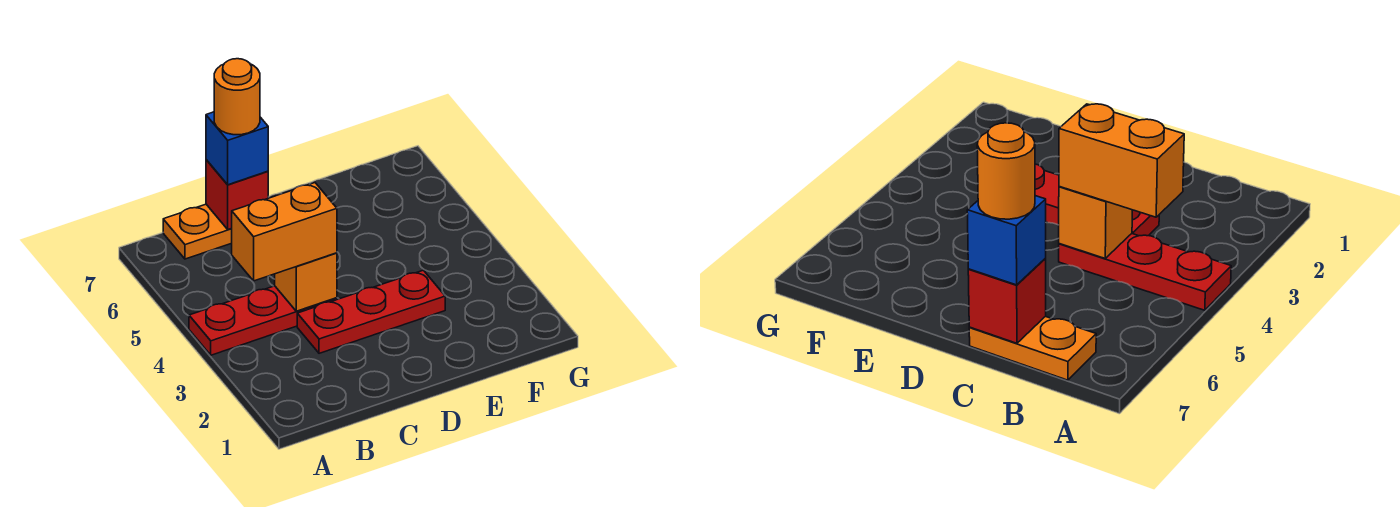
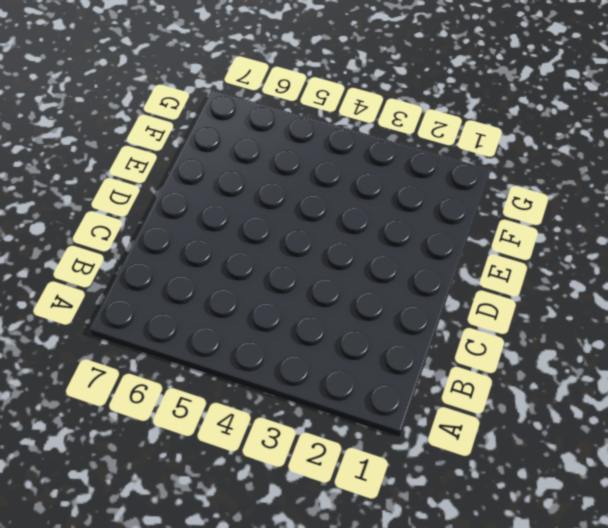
none -> red plate A4:C4 level 1
none -> orange plate B7:C7 level 1

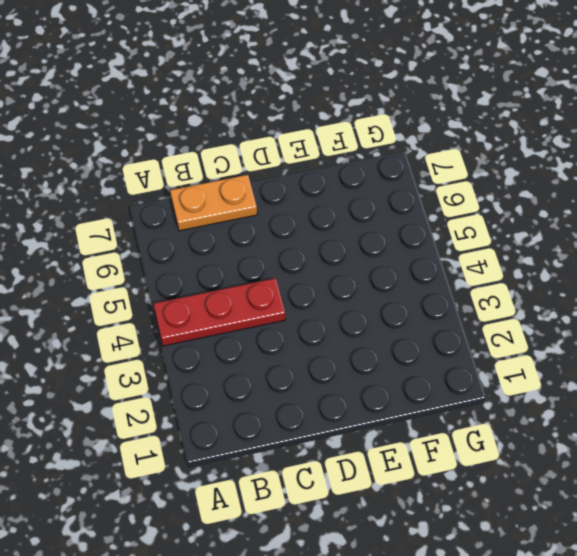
none -> red plate C3:E3 level 1
none -> orange brick C4 level 2

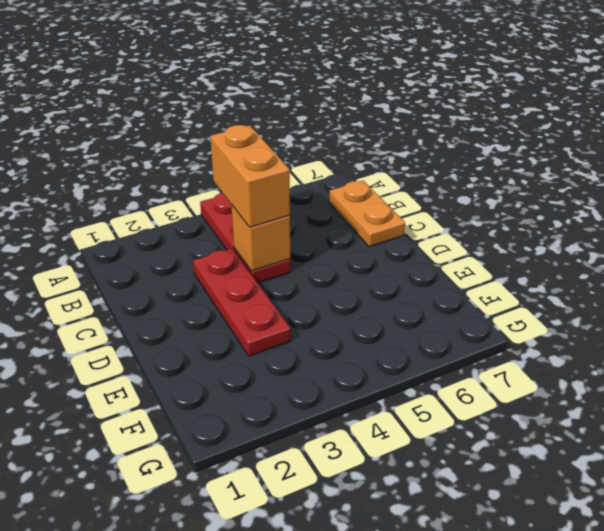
none -> red brick C7 level 2
none -> blue brick C7 level 3

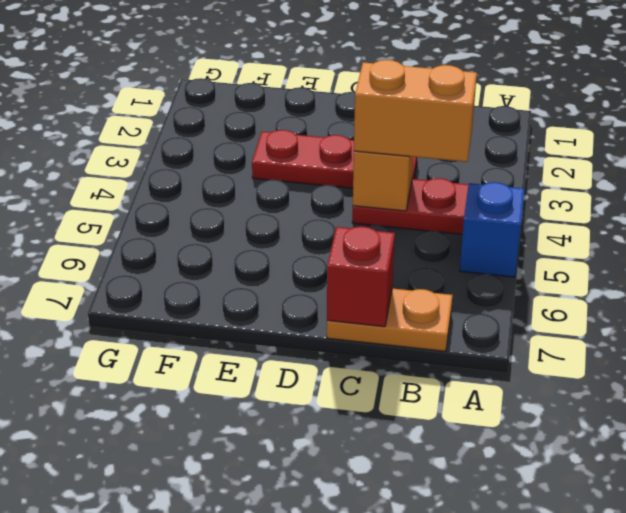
blue brick A5 level 1 -> blue brick C7 level 3
none -> orange round brick C7 level 4

